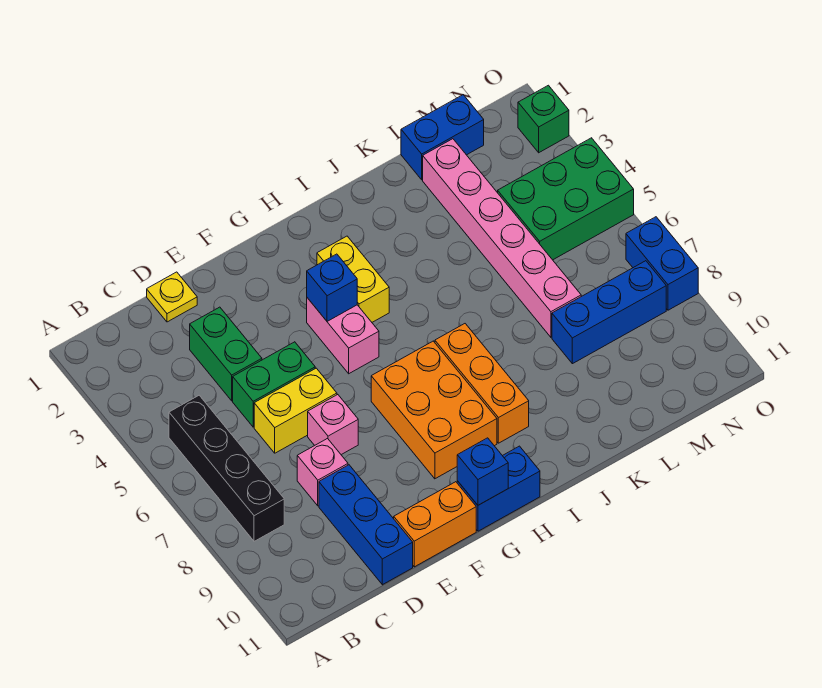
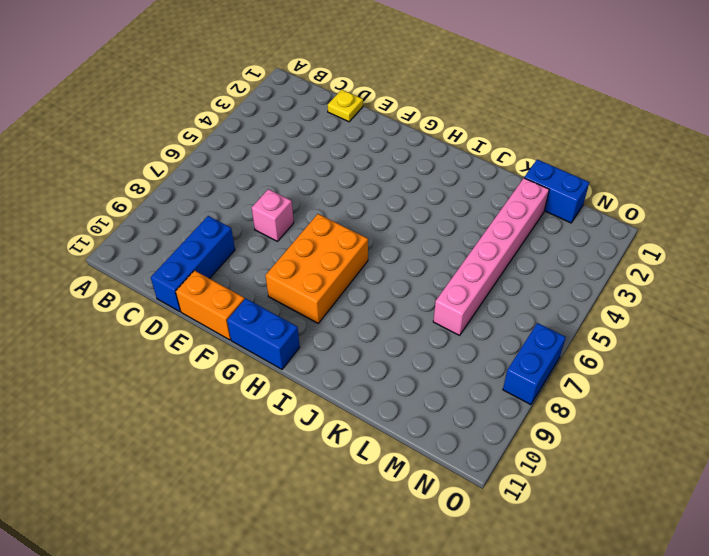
none -> black brick B5:B8 level 1
none -> green brick D3:D4 level 1
none -> green brick D5:E5 level 1

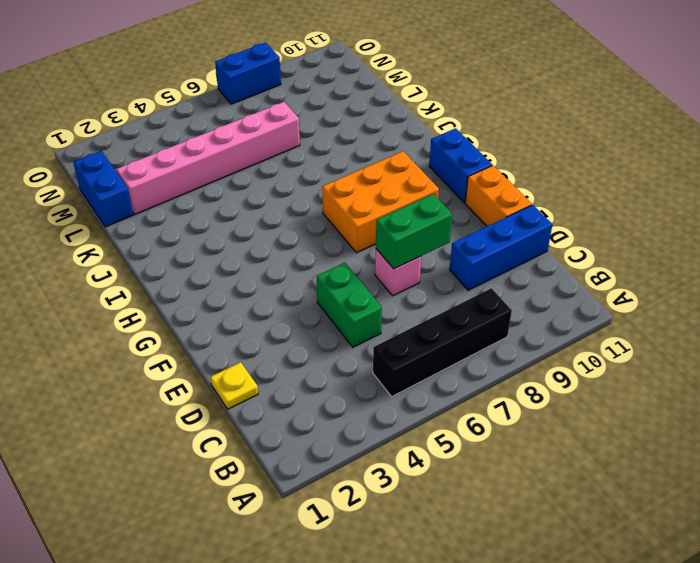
green brick E7:E8 level 2 -> green brick D3:D4 level 1
none -> yellow brick D6:E6 level 1
none -> pink brick D8 level 1
none -> pink brick G4:G5 level 1

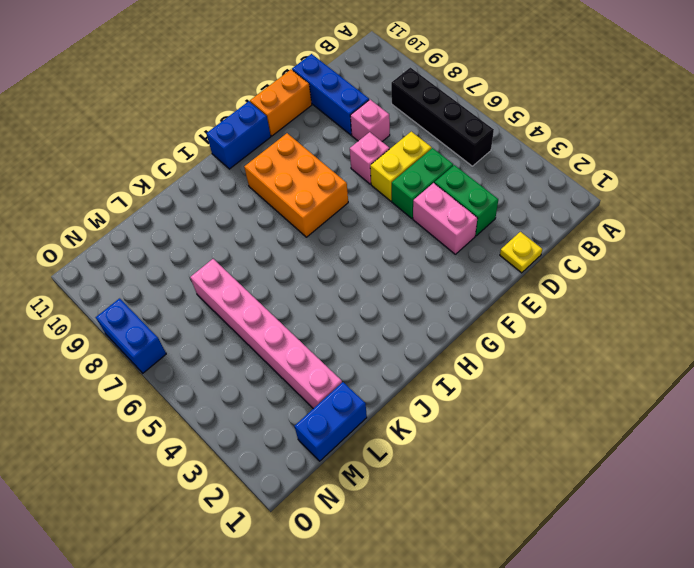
pink brick E3:E4 level 1 -> pink brick G4:G5 level 1
none -> yellow brick H3:H4 level 1
none -> orange brick I7:I9 level 1
none -> blue brick L8:N8 level 1

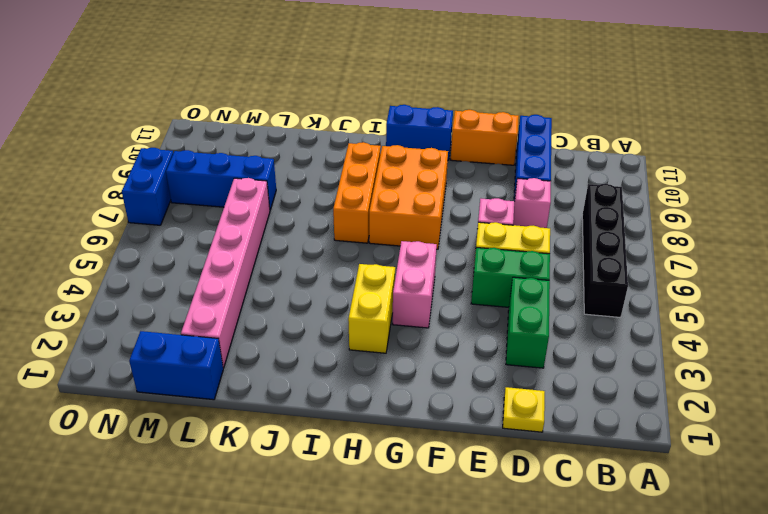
none -> green brick M4:O5 level 1
none -> green brick O2 level 1
none -> blue brick G4 level 2

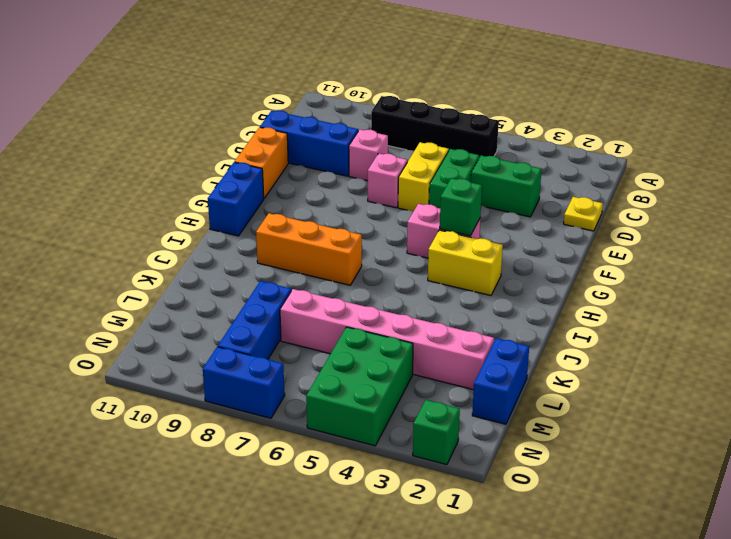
green brick G4 level 2 -> blue brick G4 level 2
none -> orange brick G7:H9 level 1
none -> blue brick G11 level 2

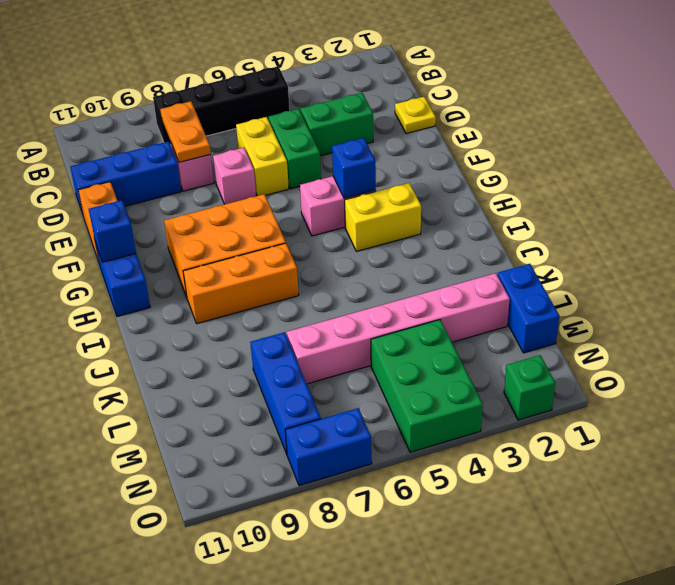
orange plate C8:D8 level 2 -> none

